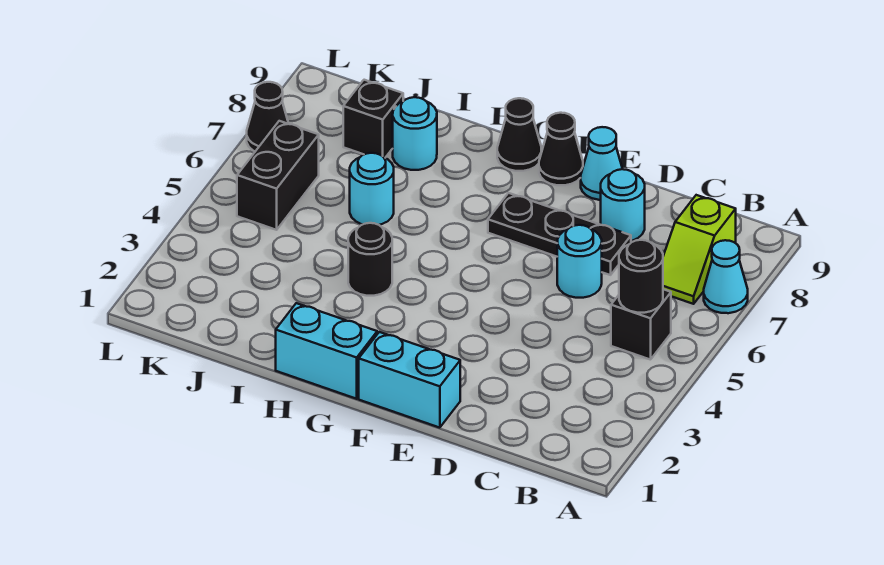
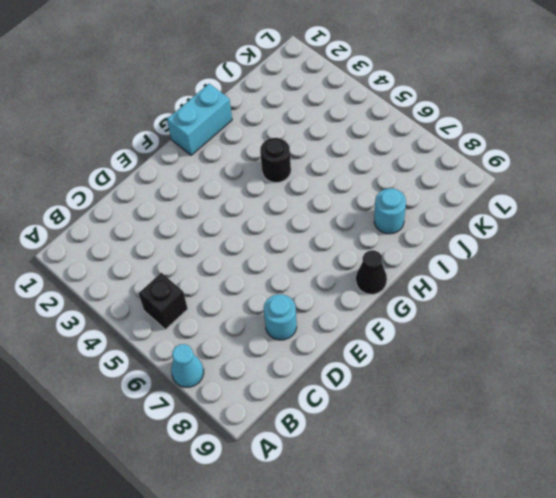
none -> lime slope B7:B8 level 1 top 8
none -> cyan round brick D6 level 1
none -> black plate D7:F7 level 1

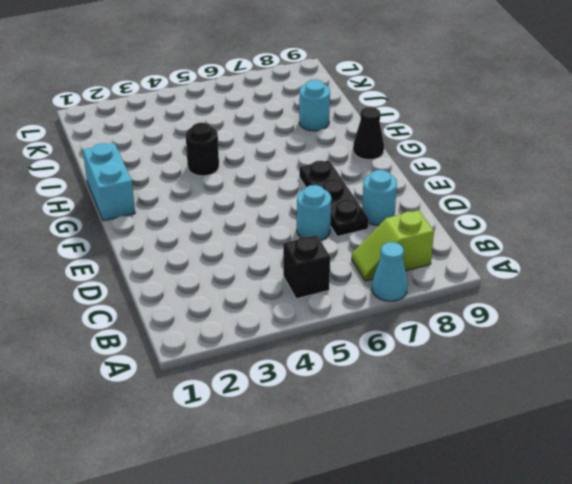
none -> cyan brick E1:F1 level 1
none -> cyan cone E9 level 1
none -> black cone F9 level 1

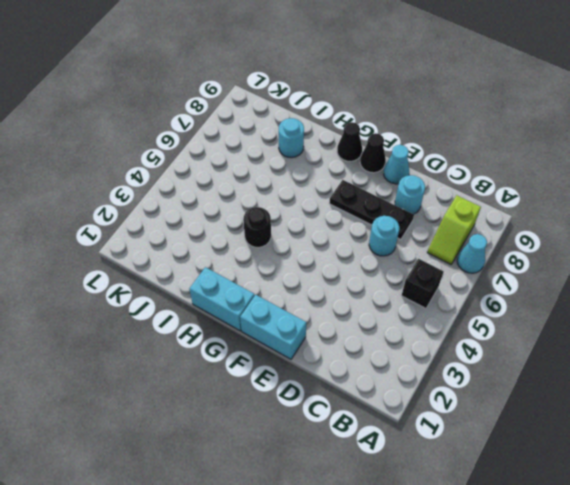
none -> cyan round brick I6 level 1
none -> black brick J8 level 1
none -> black brick K5:K6 level 1

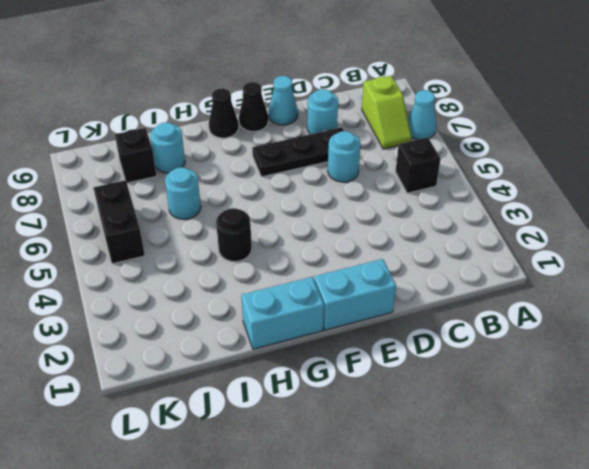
none -> black cone L7 level 1
none -> black round brick B5 level 2

